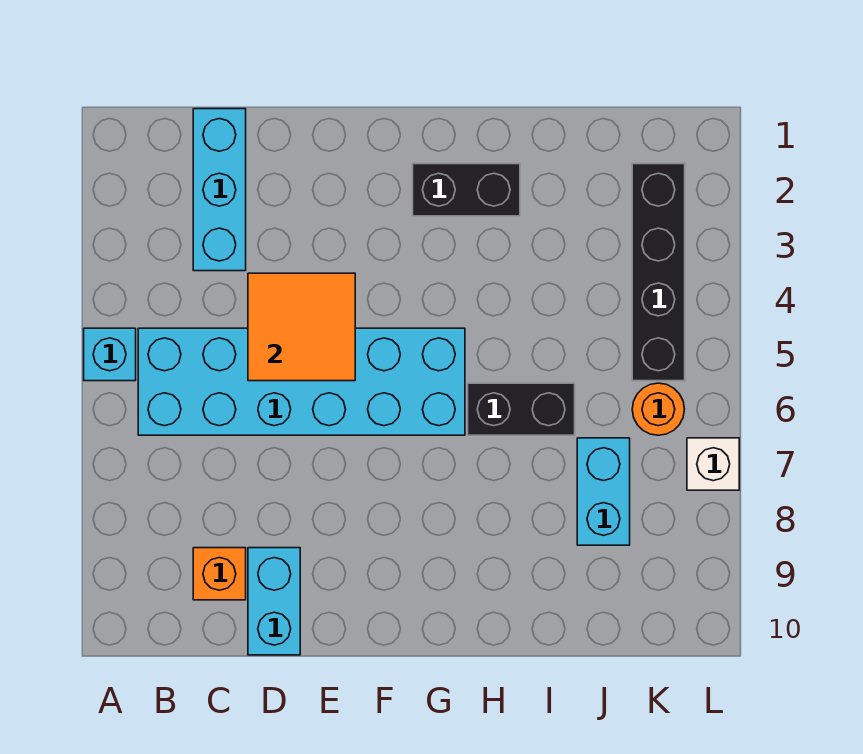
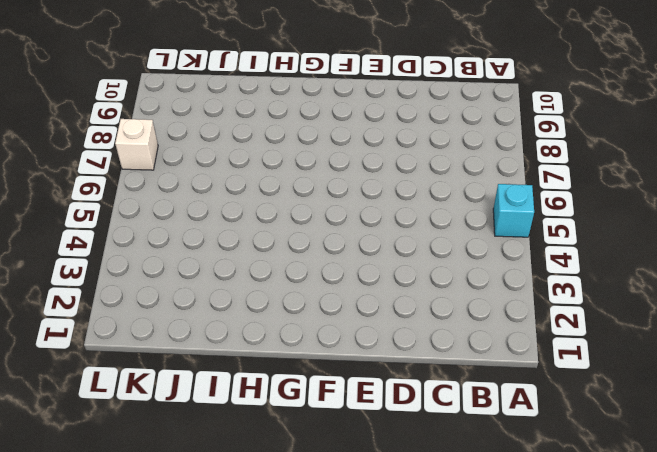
none -> cyan brick B5:G6 level 1
none -> cyan brick C1:C3 level 1
none -> orange brick C9 level 1

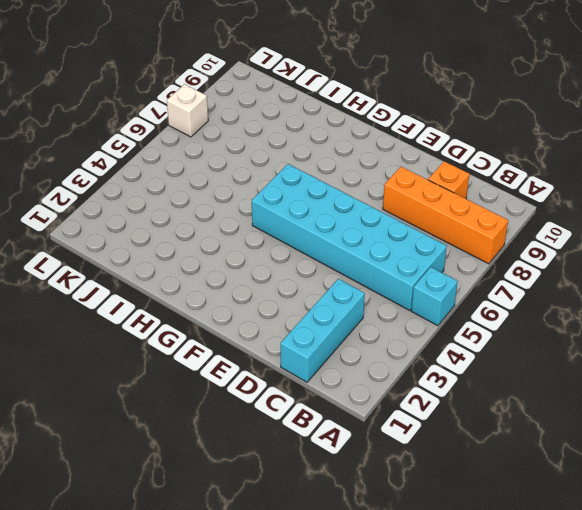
orange brick A8:D8 level 1 -> none
none -> cyan brick D9:D10 level 1
none -> black brick G2:H2 level 1
none -> black brick H6:I6 level 1

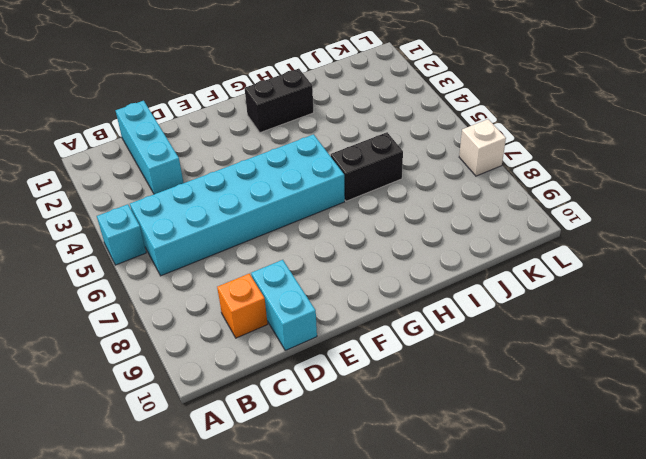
none -> cyan brick J7:J8 level 1
none -> black brick K2:K5 level 1
none -> orange round brick K6 level 1

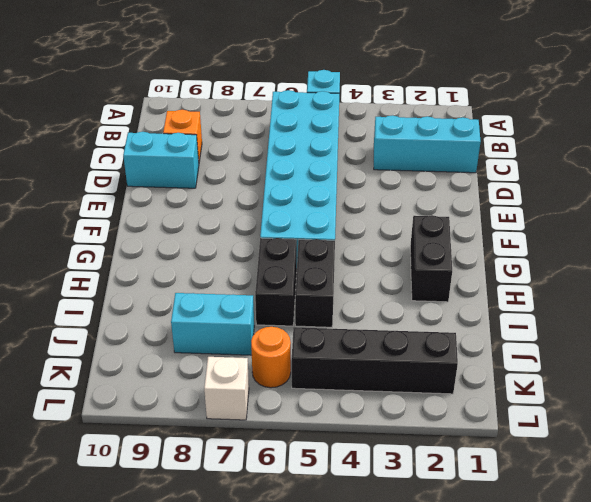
black brick H5:I5 level 1 -> none
none -> orange tile D4:E5 level 2

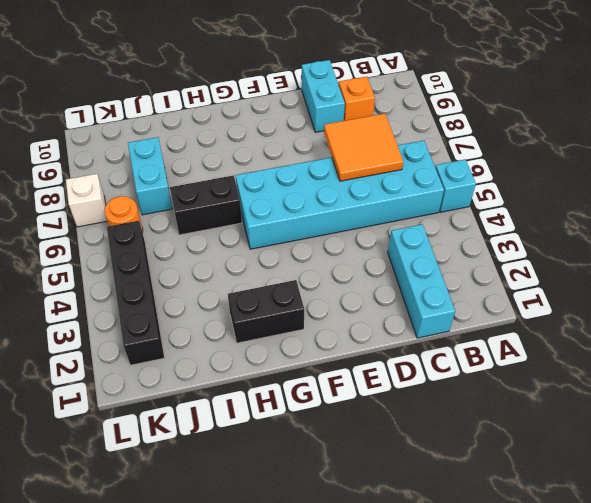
orange tile C6:D7 level 2 -> orange tile D4:E5 level 2

